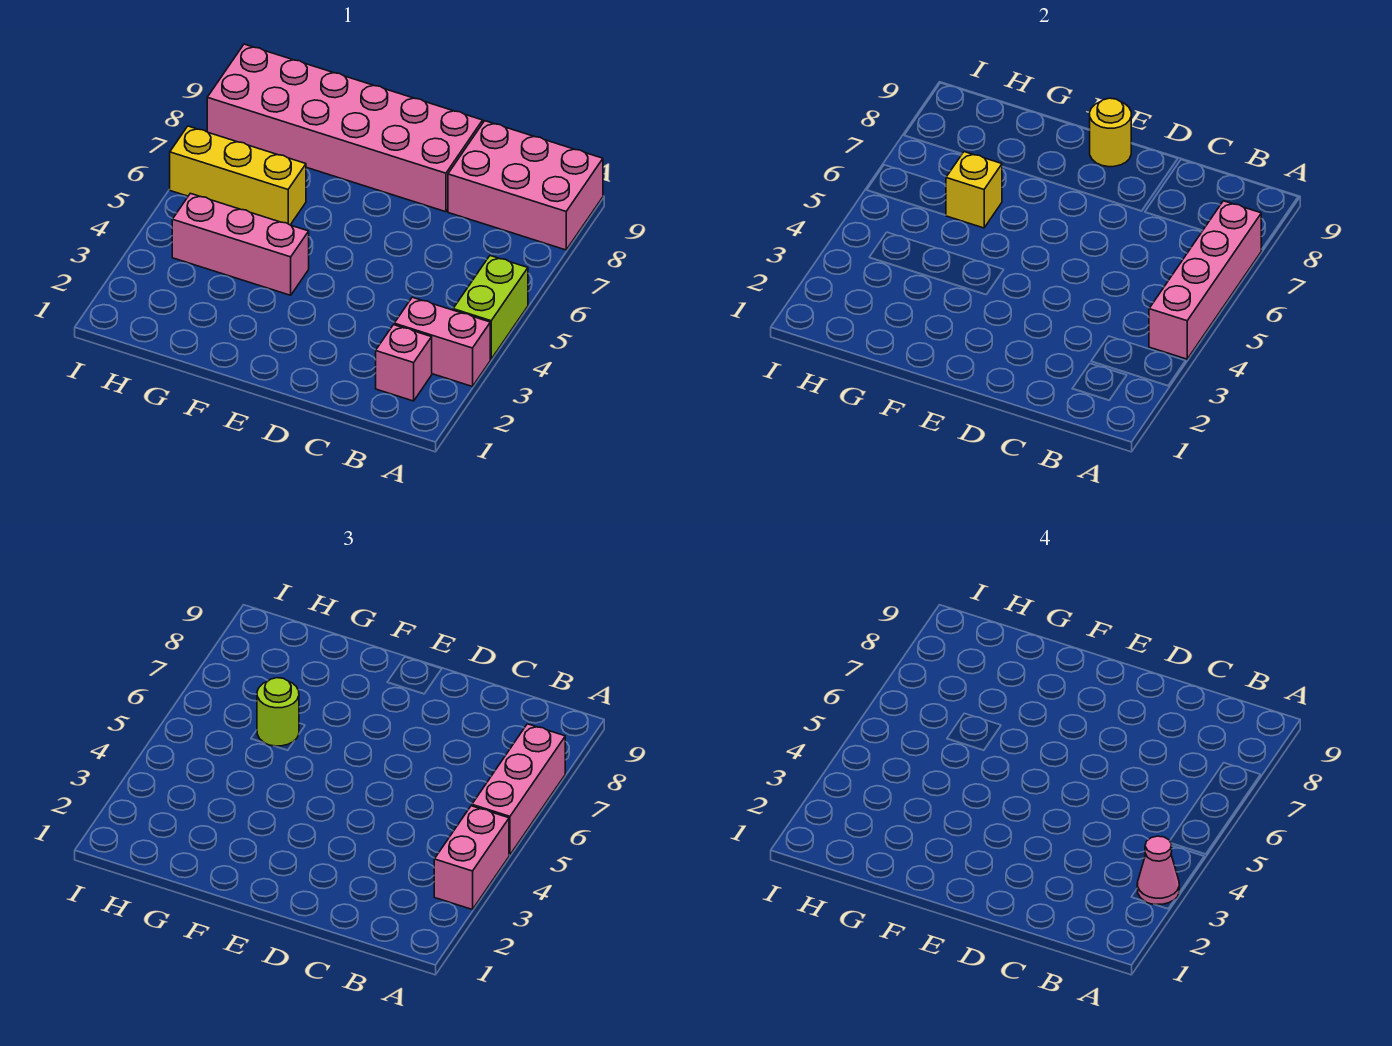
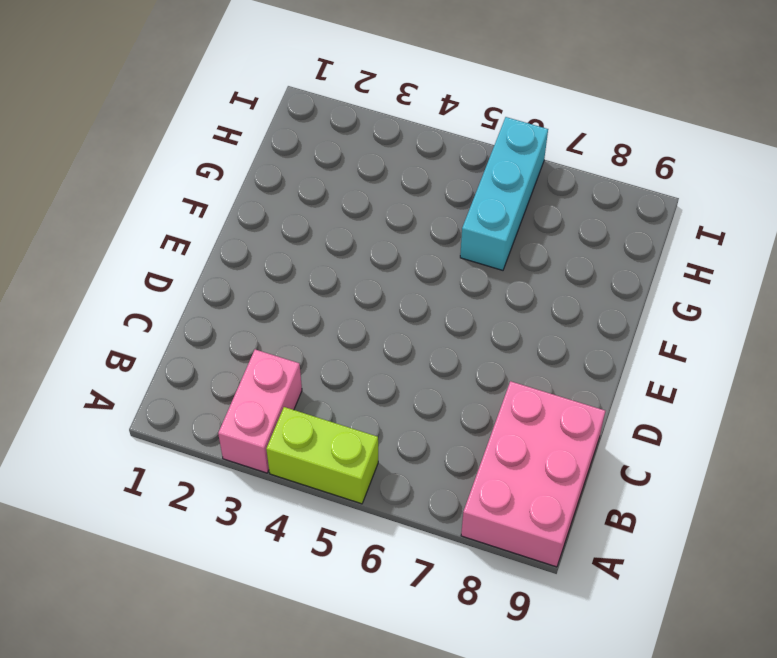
cyan brick G6:I6 level 1 -> yellow brick G6:I6 level 1
none -> pink brick B2 level 1
none -> pink brick D8:I9 level 1
none -> pink brick F4:H4 level 1

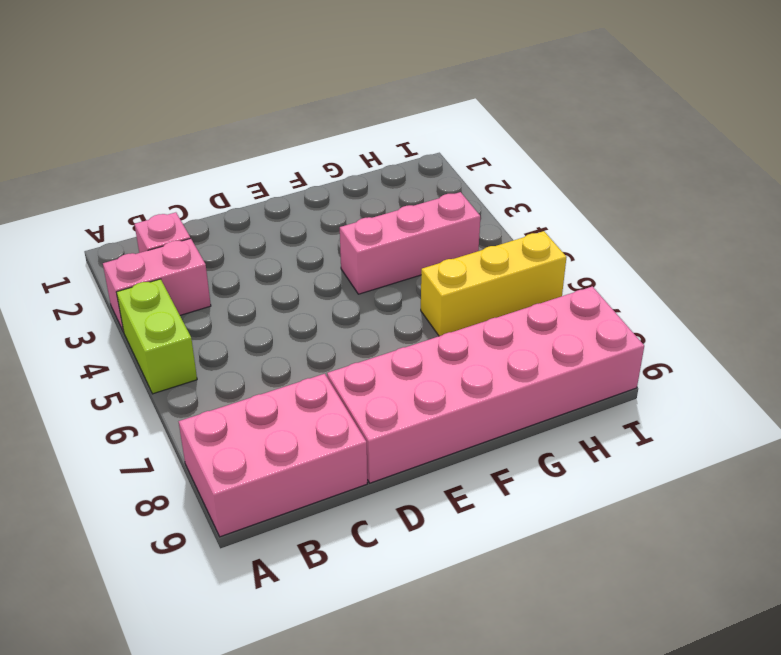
none -> pink brick A4:A7 level 2
none -> yellow round brick E9 level 2
none -> yellow brick G6 level 2

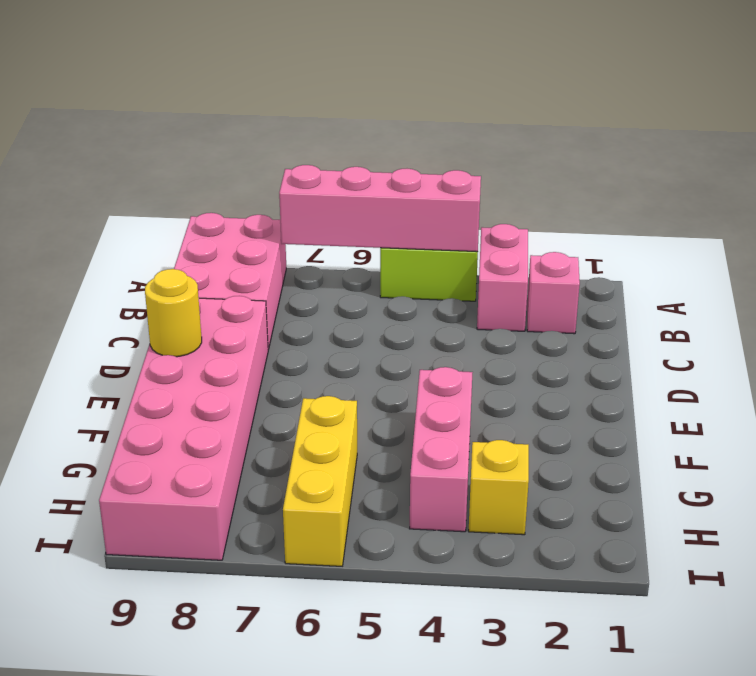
yellow brick H3 level 1 -> yellow brick G6 level 2
none -> pink brick A3:A4 level 3
none -> pink brick A5:A7 level 3
none -> lime round brick G6 level 3

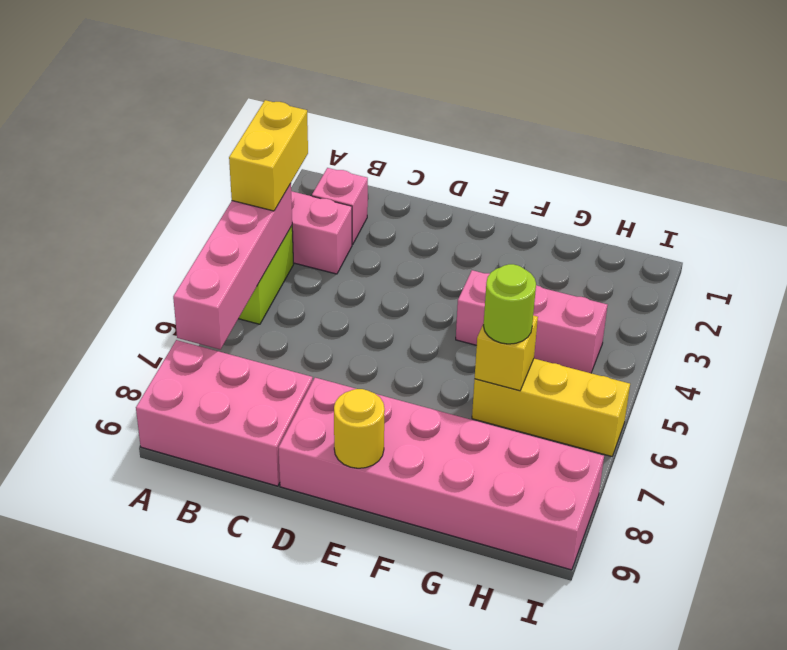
yellow brick A3:A4 level 3 -> pink brick A3:A4 level 3
none -> pink brick A5:A7 level 3
none -> pink cone A3 level 4

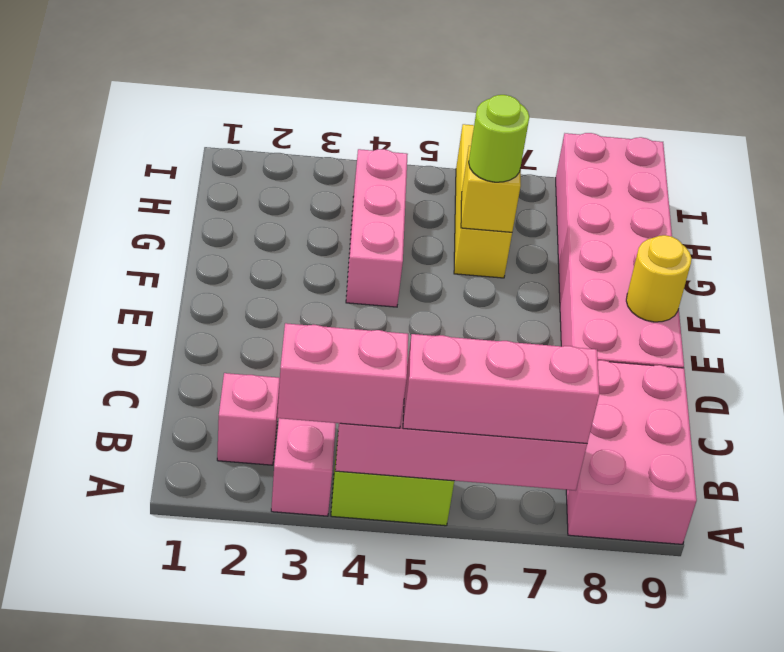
none -> pink cone A3 level 4

